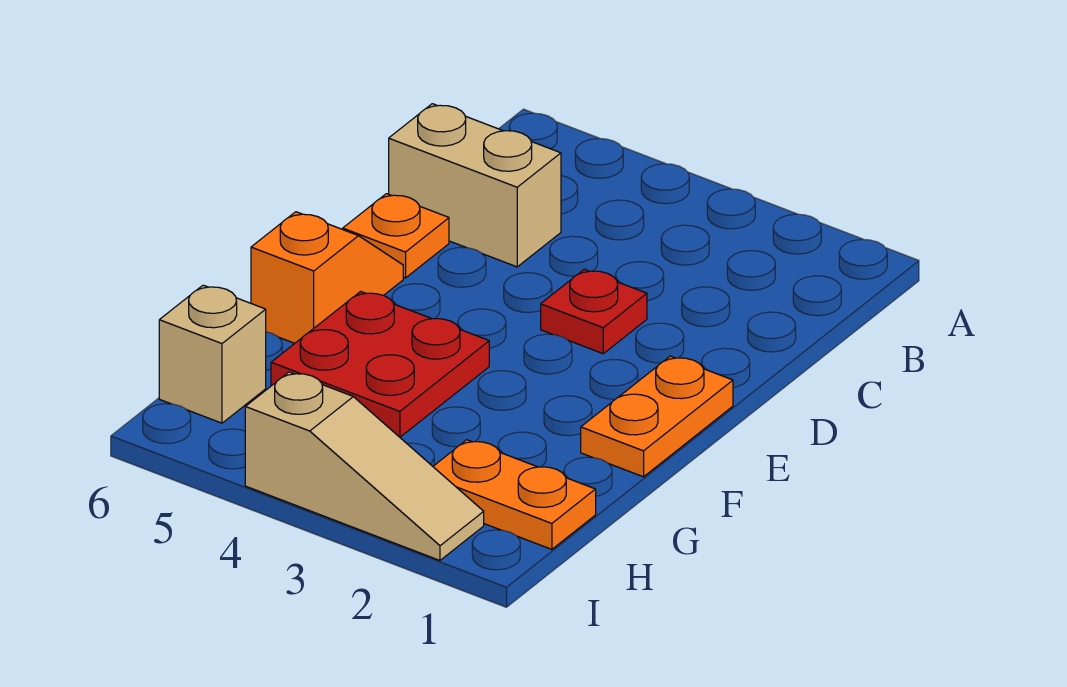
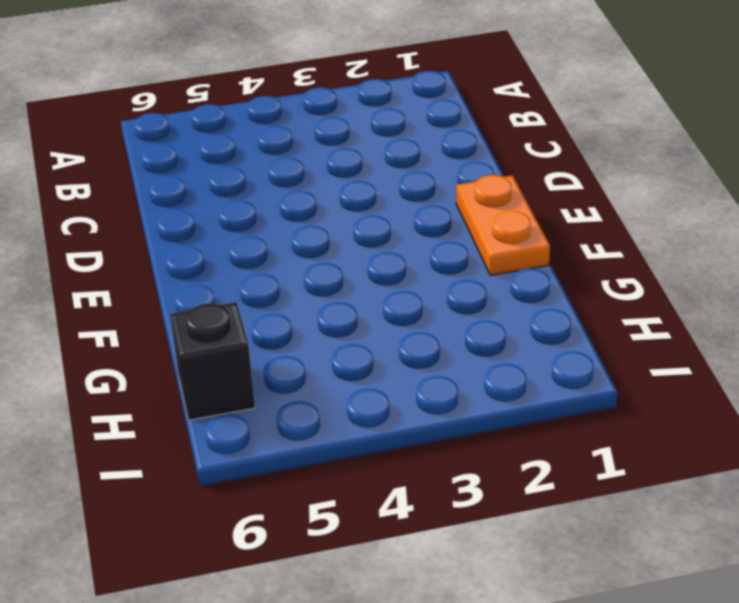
black brick H6 level 1 -> tan brick H6 level 1
none -> tan brick C5:C6 level 1
none -> red plate D3 level 1

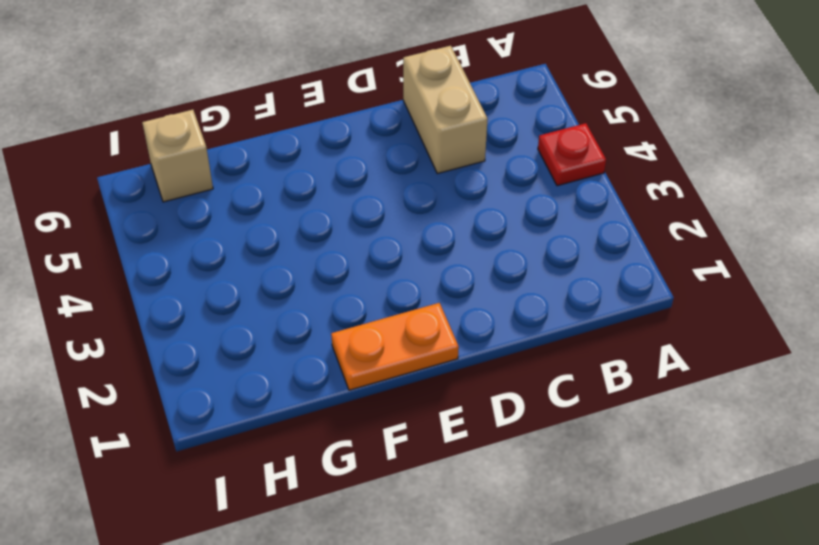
red plate A4 level 1 -> red plate D3 level 1
none -> orange plate D6 level 1
none -> orange slope E6:F6 level 1 top F

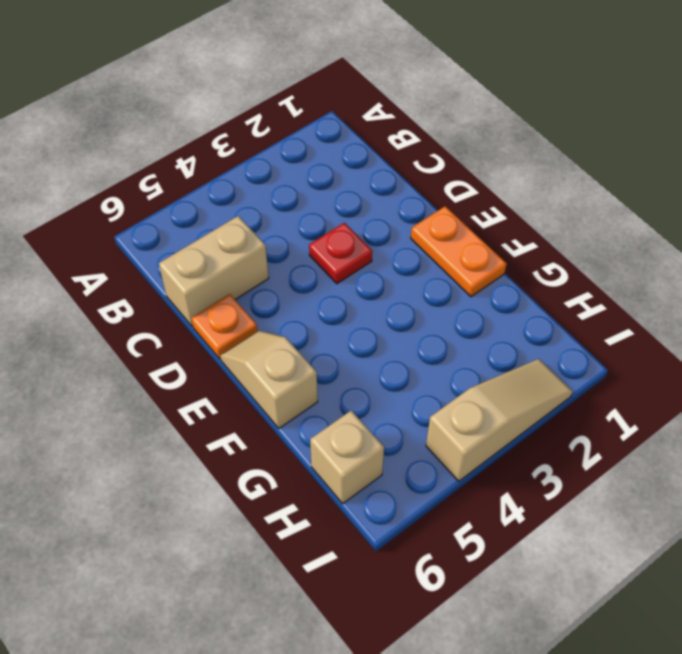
tan slope E6:F6 level 1 top F -> orange slope E6:F6 level 1 top F
none -> red plate F4:G5 level 1
none -> orange plate H1:H2 level 1

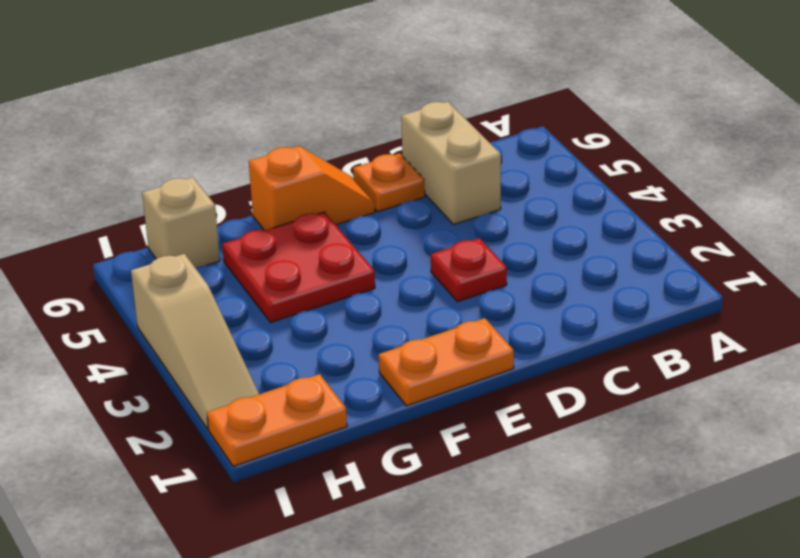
orange plate H1:I1 level 1 -> orange plate H1:H2 level 1

